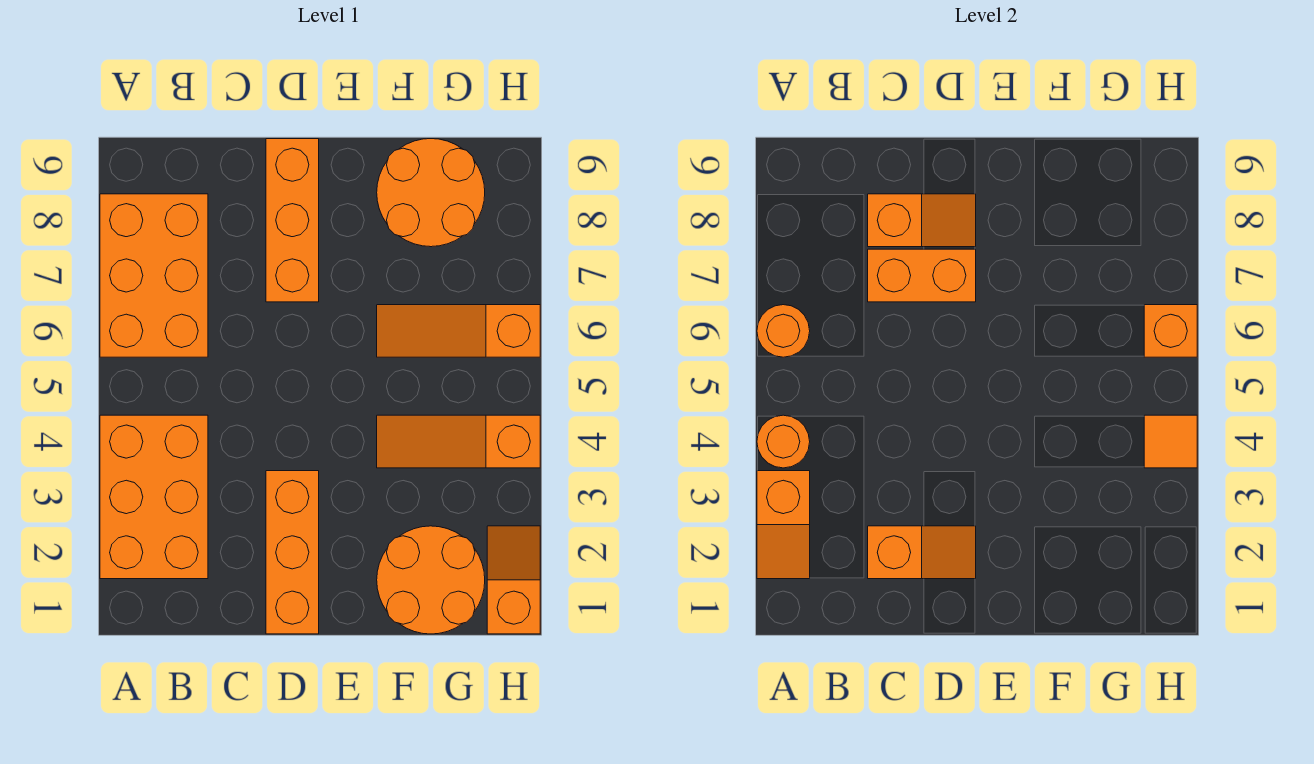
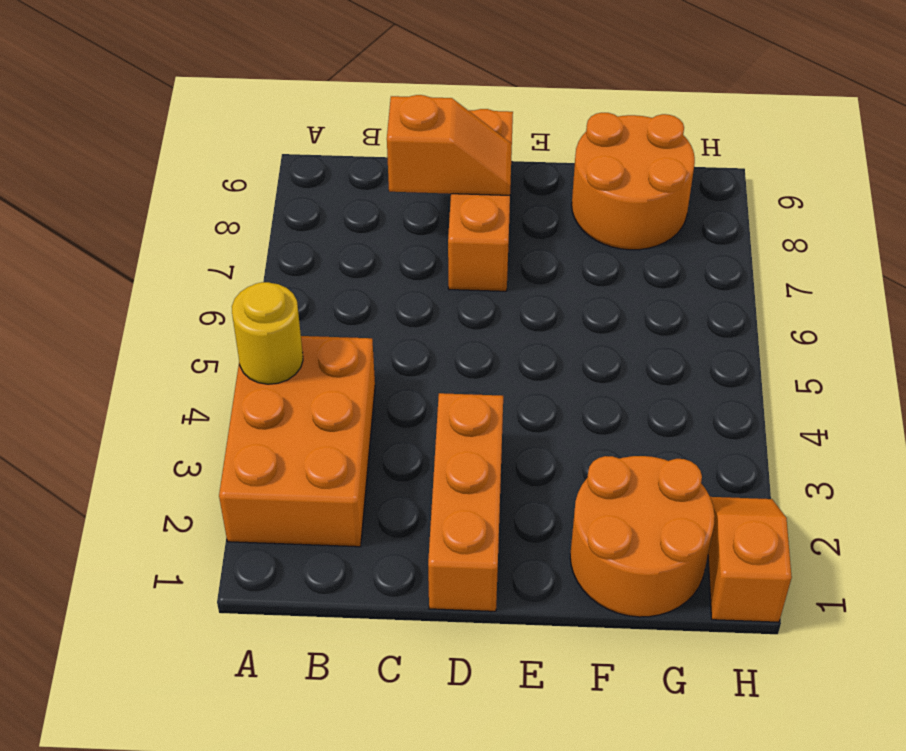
yellow round brick A4 level 2 -> orange round brick A4 level 2
none -> orange brick A6:B8 level 1
none -> orange slope F4:H4 level 1 top H
none -> orange slope F6:H6 level 1 top H

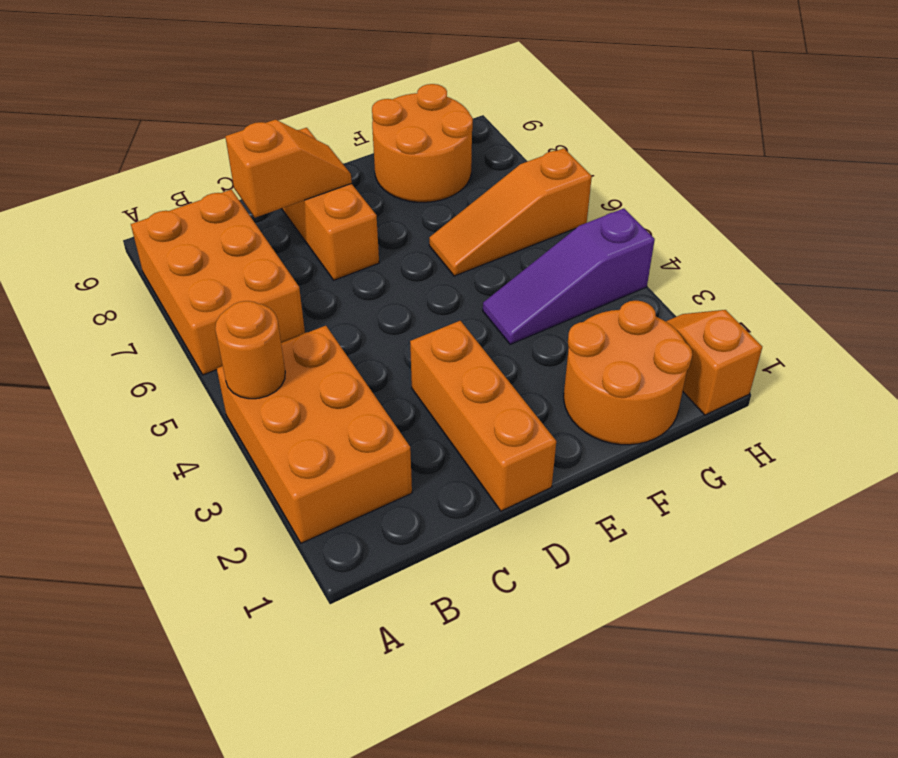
purple slope F4:H4 level 1 top H -> orange slope F4:H4 level 1 top H
none -> orange slope A2:A3 level 2 top 3
none -> orange round brick A6 level 2
none -> orange slope C2:D2 level 2 top C

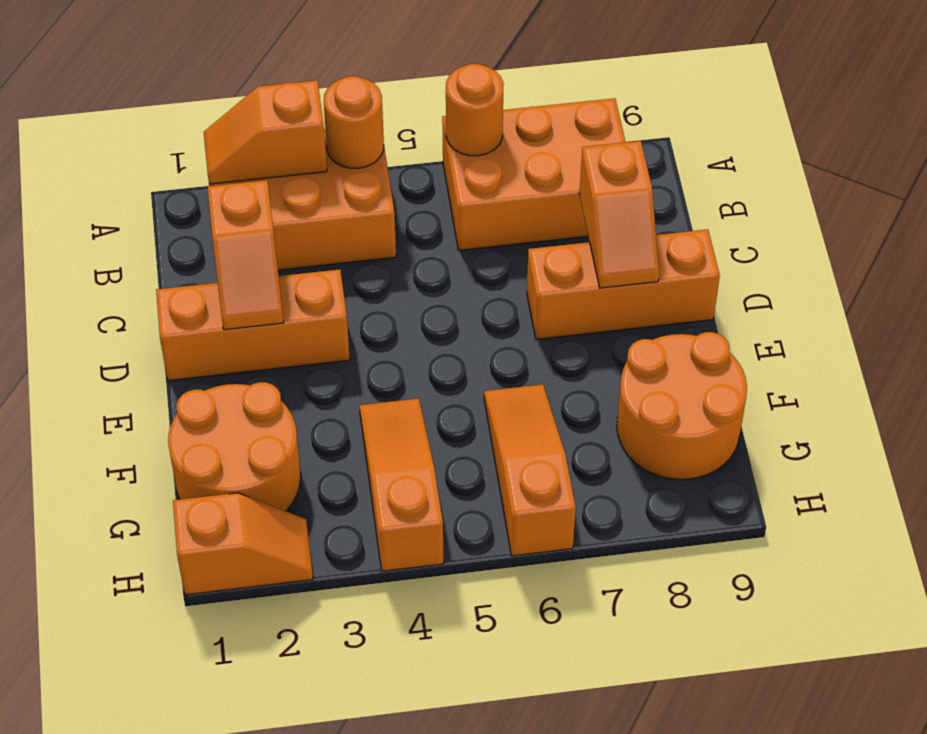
none -> orange brick C7:D7 level 2
none -> orange tile H4 level 2
none -> orange brick H6 level 2

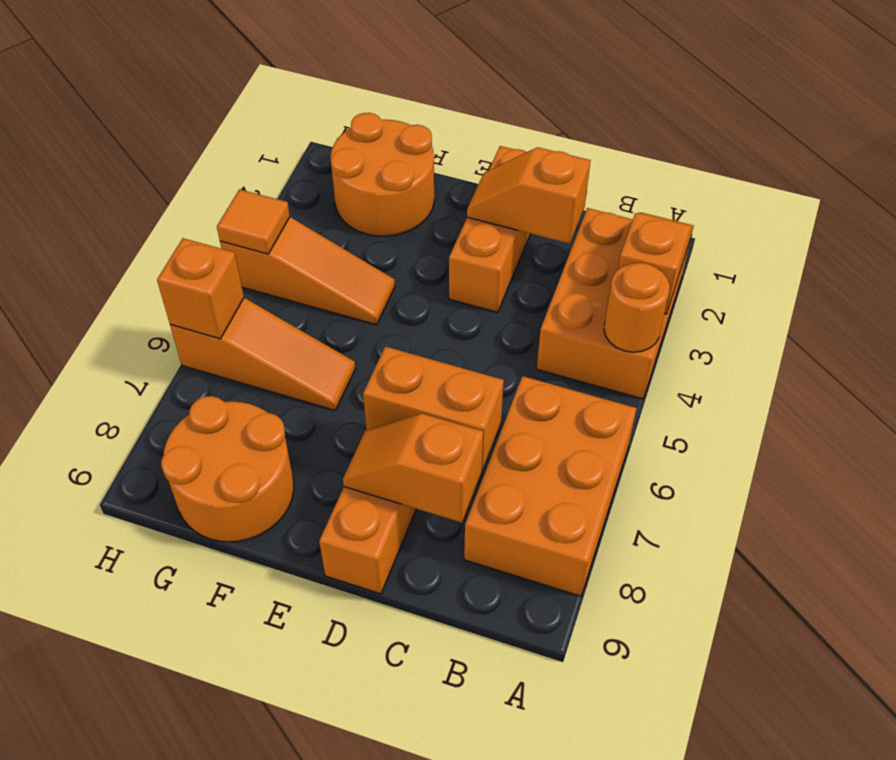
none -> orange slope H1:H2 level 1 top 1
none -> orange round brick A6 level 2

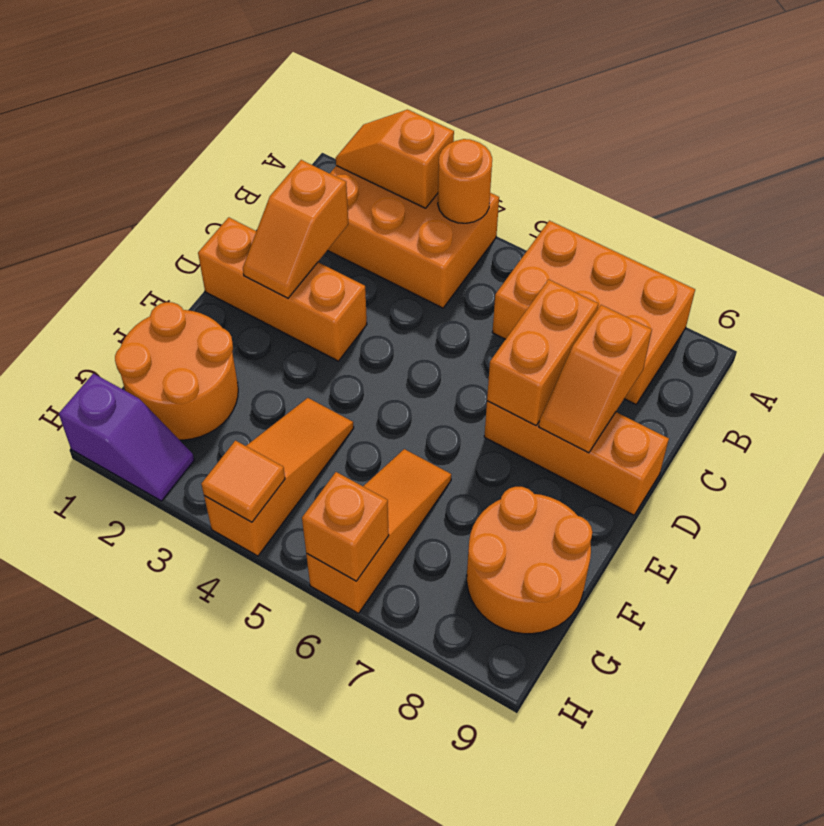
purple slope H1:H2 level 1 top 1 -> orange slope H1:H2 level 1 top 1
none -> orange round brick A6 level 2

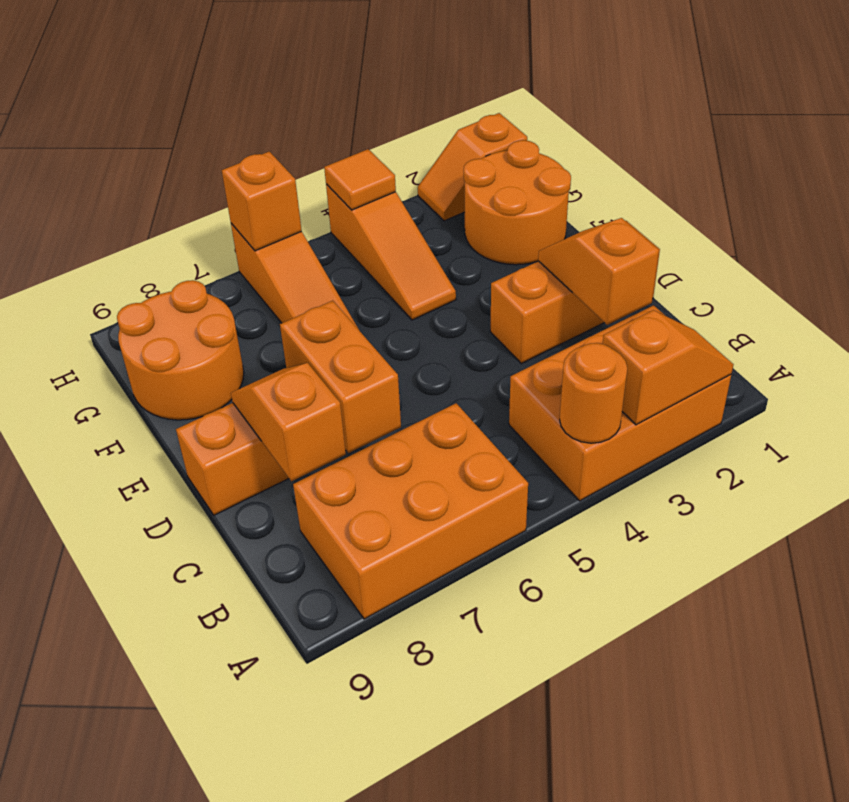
none -> orange round brick A6 level 2

